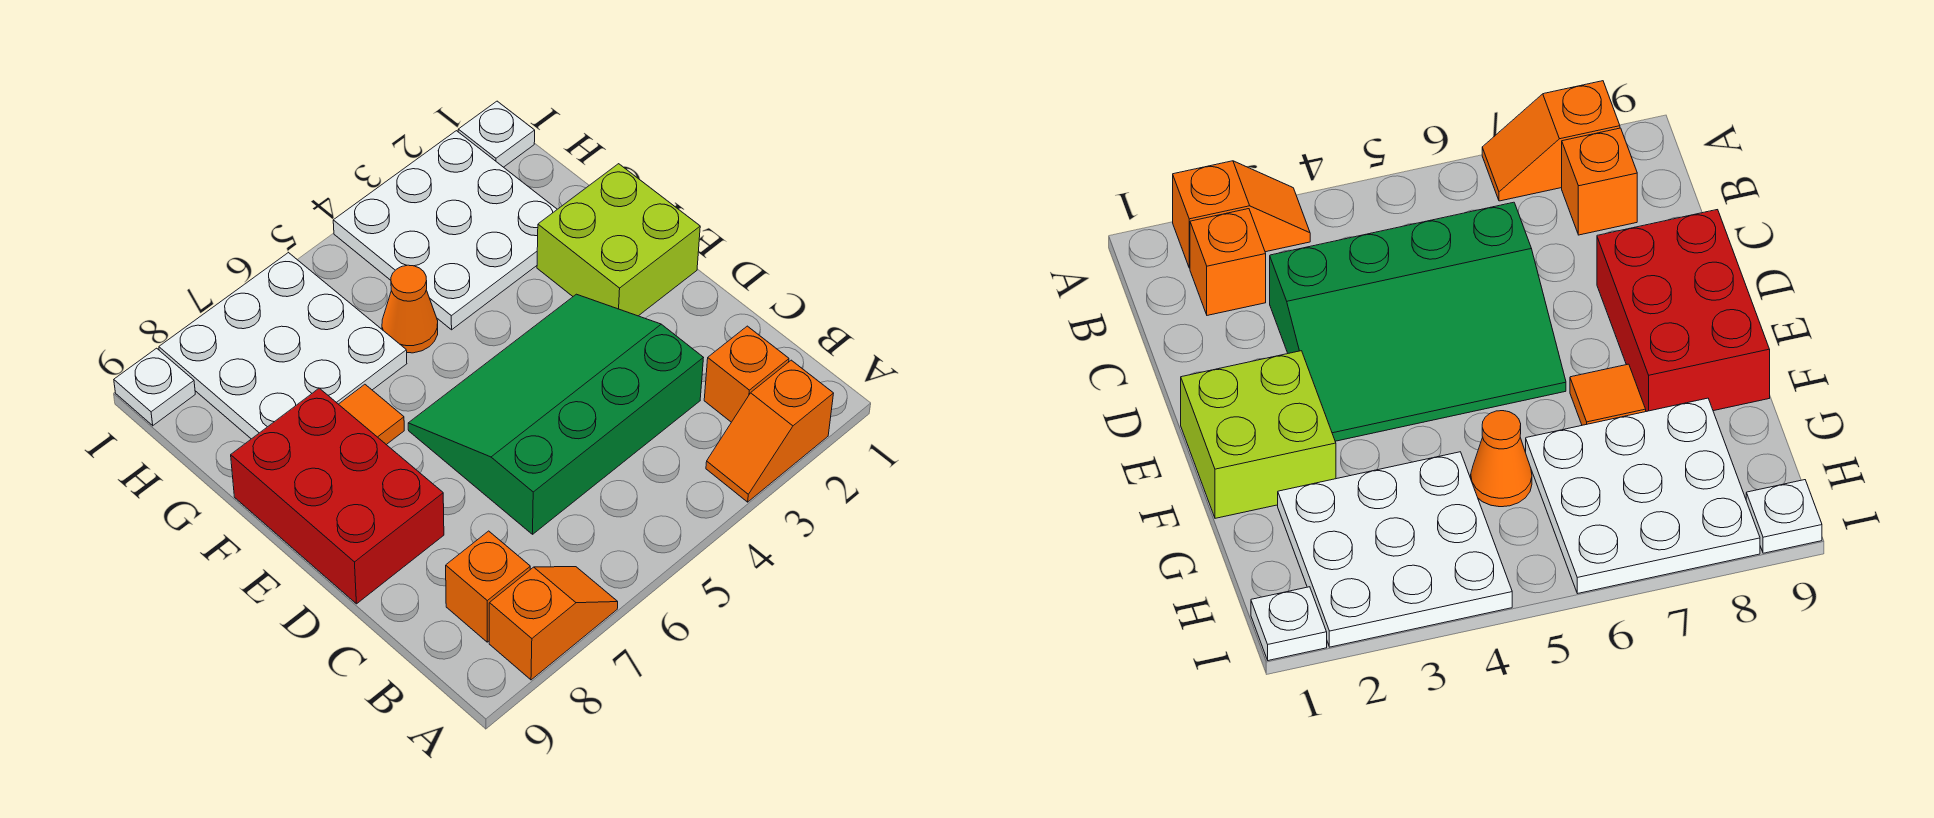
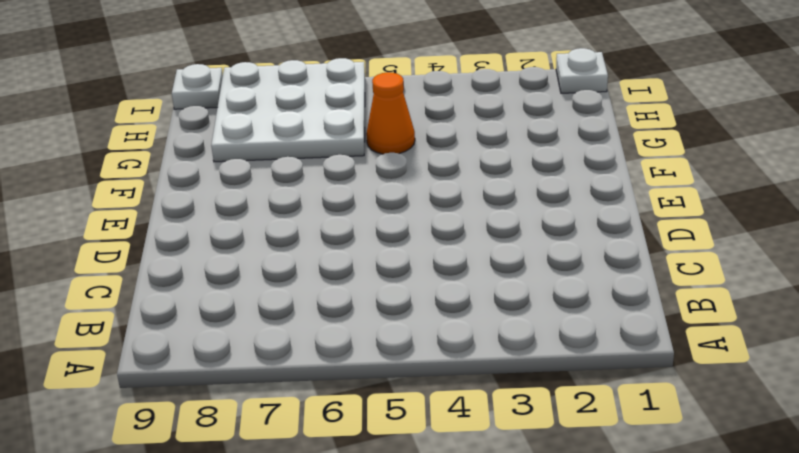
none -> orange slope A2:A3 level 1 top 2
none -> orange slope A7:A8 level 1 top 8
none -> orange brick B2 level 1

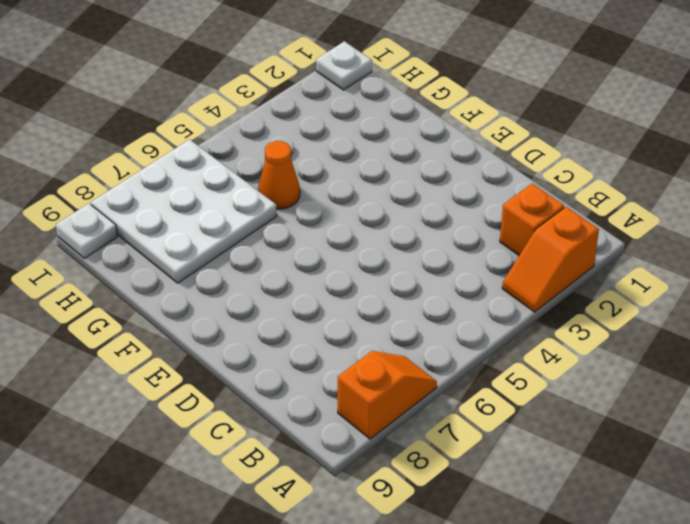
none -> orange brick B8 level 1
none -> green slope C3:E6 level 1 top C
none -> red brick D8:F9 level 1

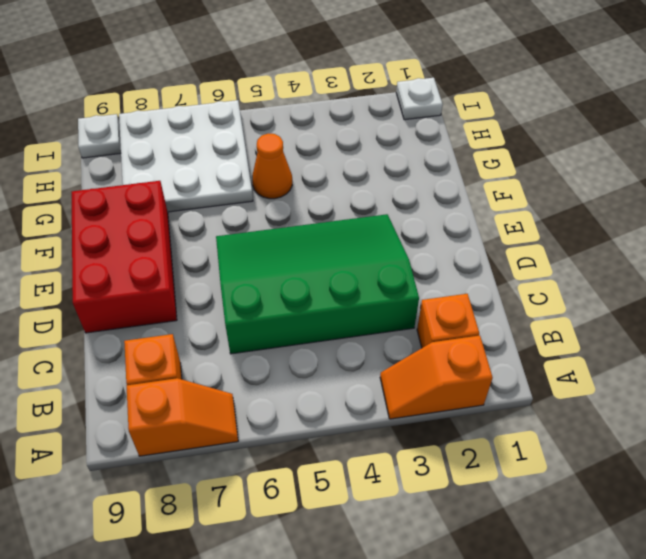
none -> lime brick E1:F2 level 1
none -> orange tile F7 level 1
none -> white plate G2:I4 level 1

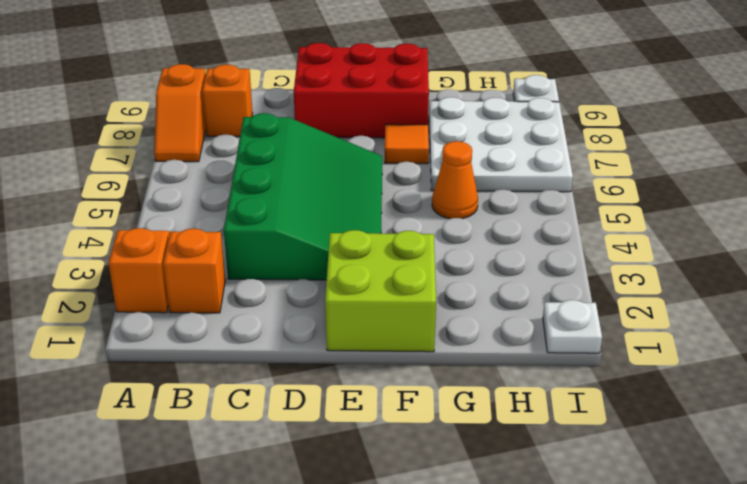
none -> white plate G2:I4 level 1

